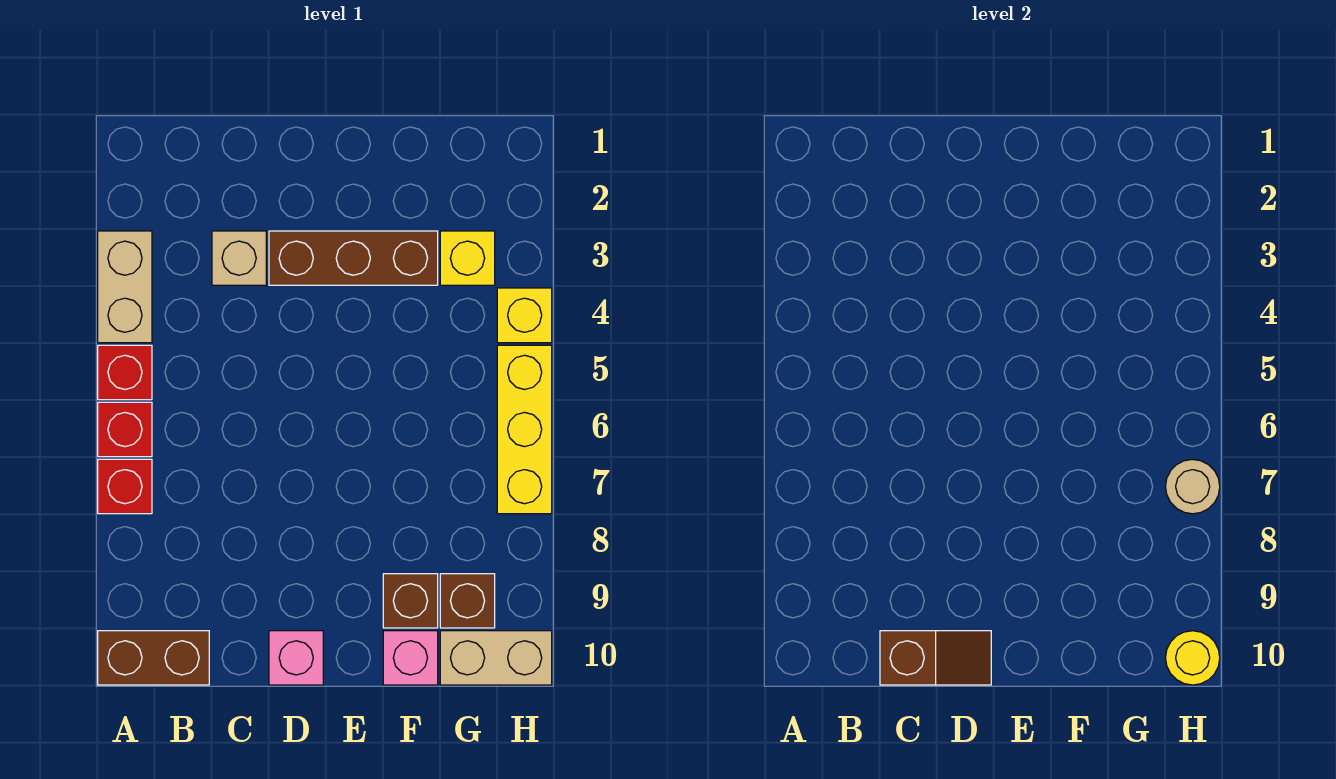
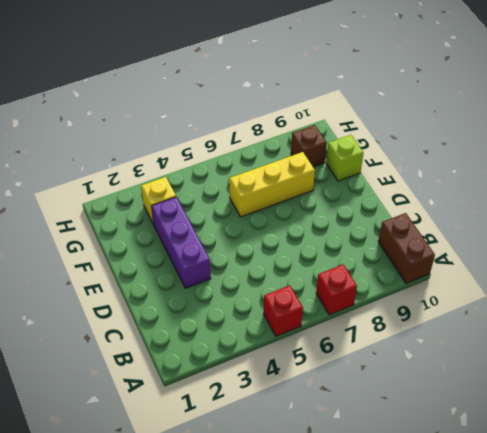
purple brick D3:F3 level 1 -> brown brick D3:F3 level 1
yellow brick F6:F8 level 1 -> yellow brick H5:H7 level 1
lime brick F10 level 1 -> pink brick F10 level 1
none -> tan brick A3:A4 level 1
none -> red brick A6 level 1
none -> tan brick C3 level 1

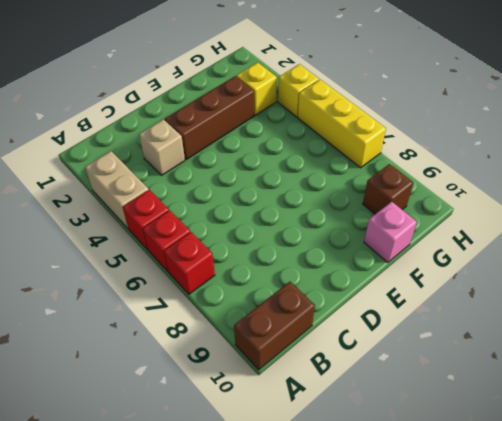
none -> pink brick D10 level 1
none -> brown brick F9 level 1
none -> tan brick G10:H10 level 1

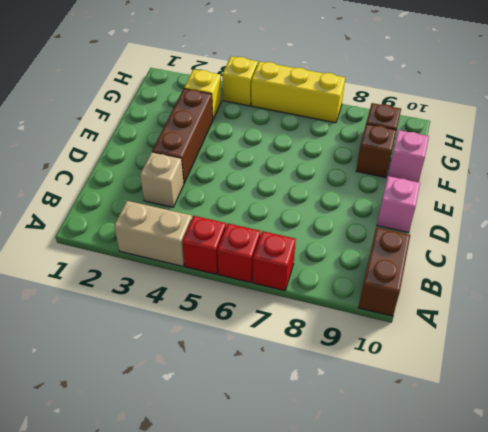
none -> tan brick G10:H10 level 1
none -> brown slope C10:D10 level 2 top C
none -> tan round brick H7 level 2

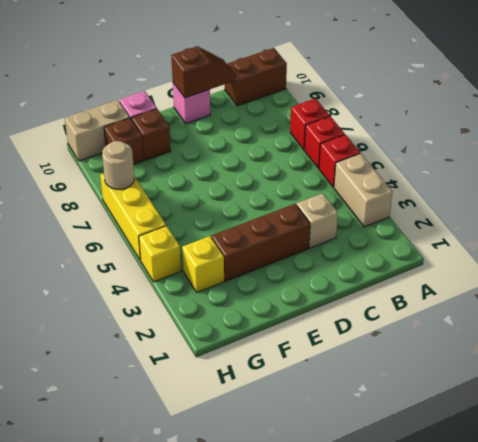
brown slope C10:D10 level 2 top D -> brown slope C10:D10 level 2 top C
none -> yellow round brick H10 level 2

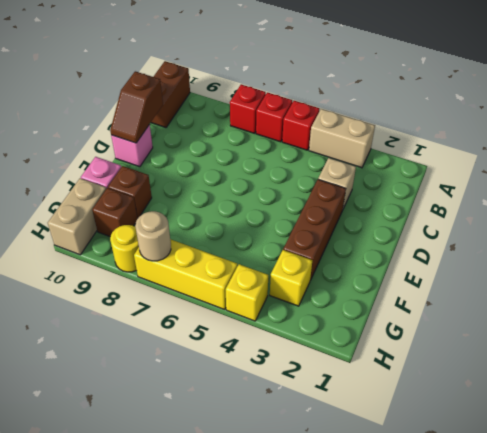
yellow round brick H8 level 1 -> yellow round brick H10 level 2

